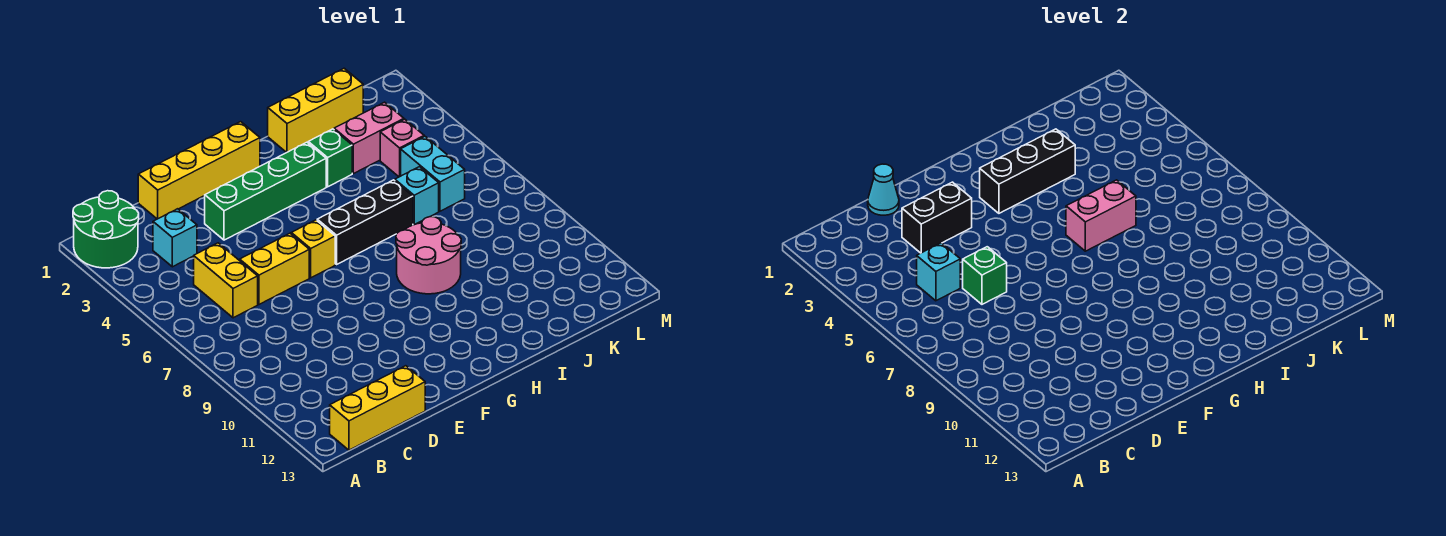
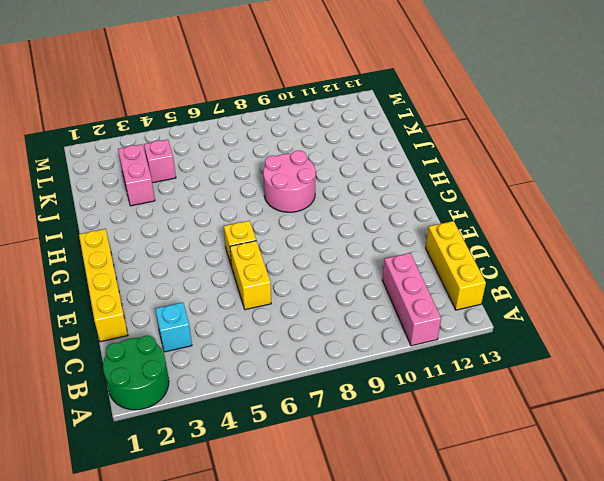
pink brick A11:C11 level 1 -> none
none -> yellow brick C5:C6 level 1
none -> green brick E3:H3 level 1
none -> black brick G6:I6 level 1

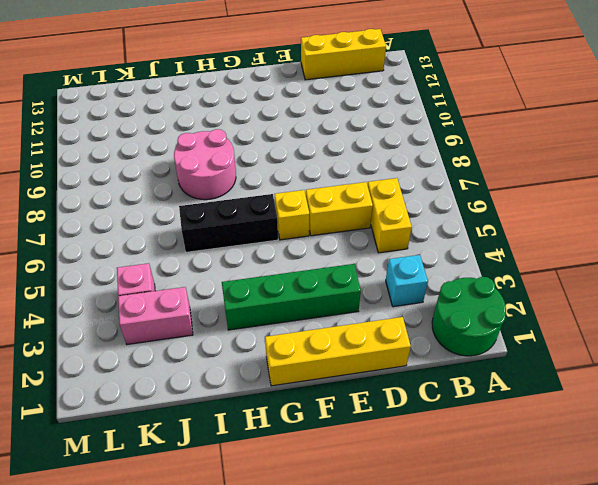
none -> yellow brick I1:K1 level 1
none -> green brick I3 level 1
none -> cyan brick J6 level 1

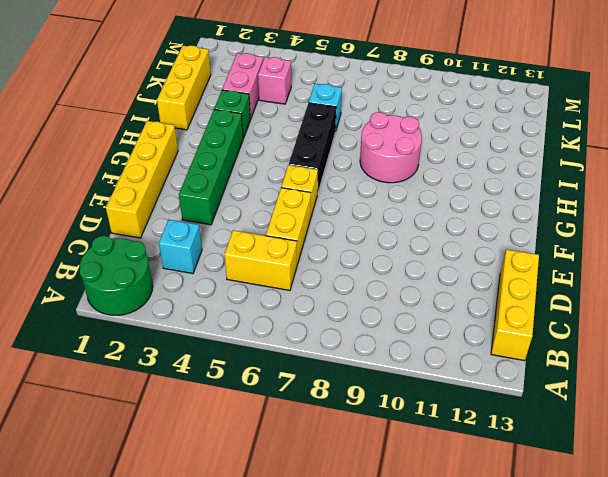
none -> cyan brick K5:K6 level 1
none -> cyan brick C5 level 2
none -> cyan cone D1 level 2

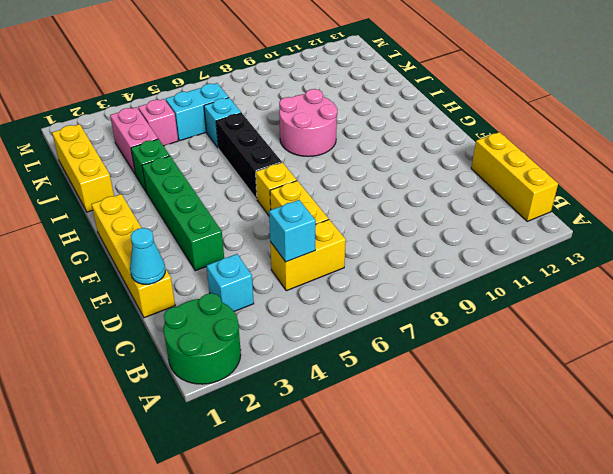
none -> black brick D3:E3 level 2
none -> green brick D6 level 2
none -> black brick G3:I3 level 2

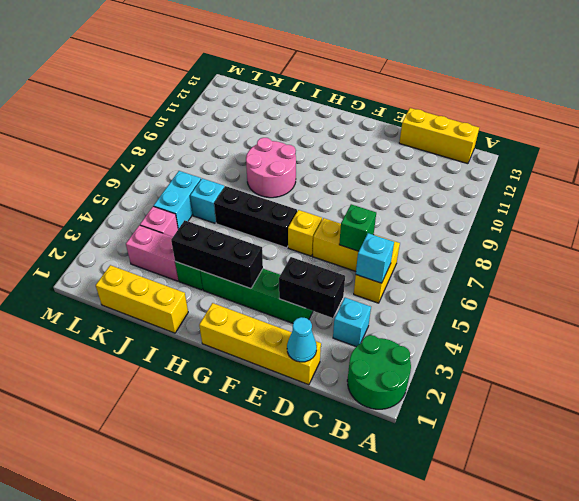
none -> pink brick H6:I6 level 2

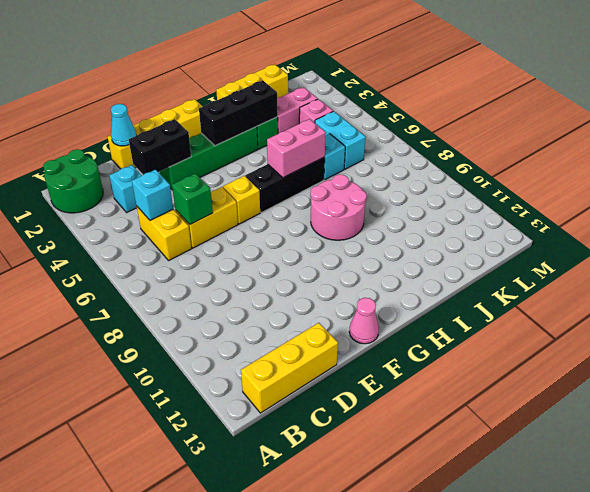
pink cone F13 level 1 -> none

